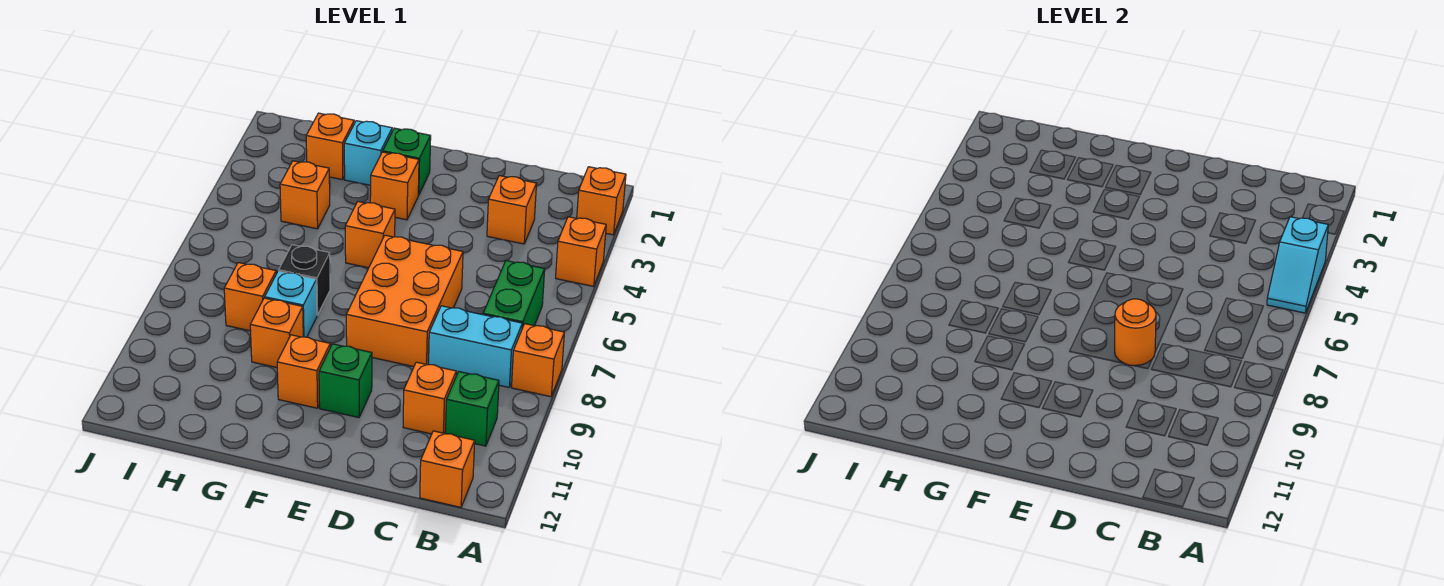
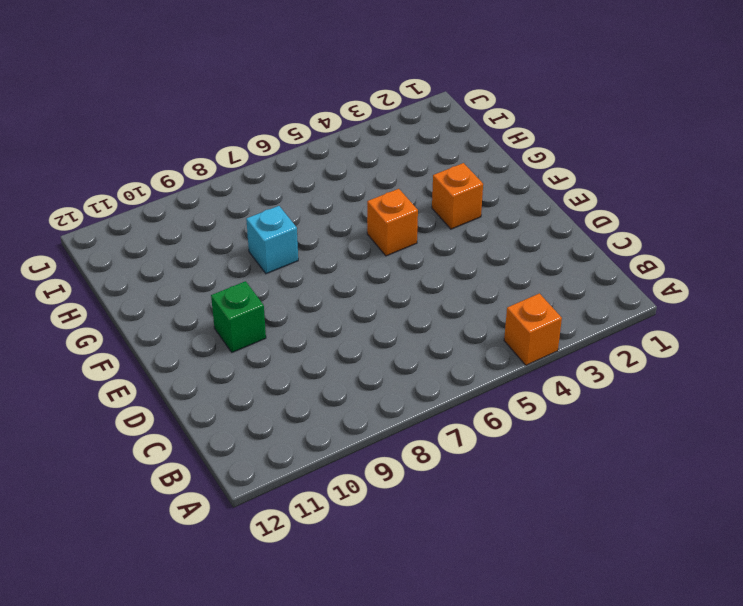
none -> orange brick A2 level 1
none -> orange brick A8 level 1
none -> green brick B6:B7 level 1

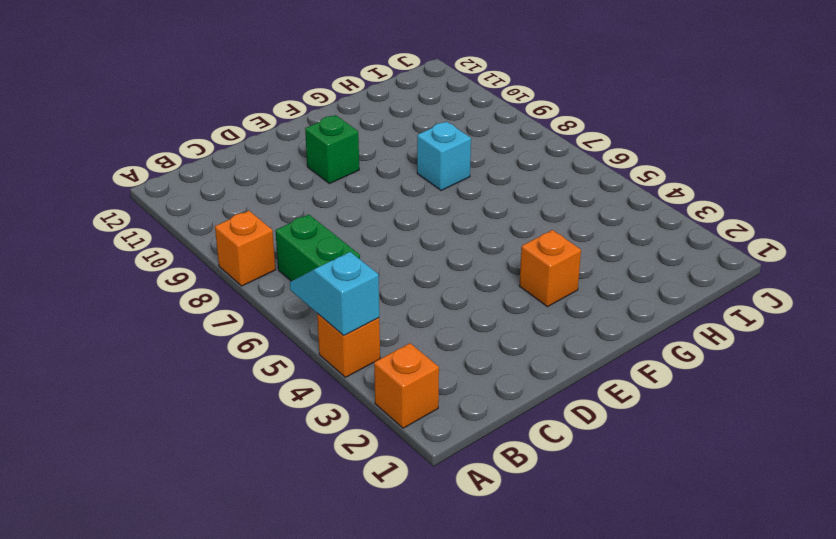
none -> cyan brick B8:C8 level 1
none -> green brick B10 level 1
none -> orange brick B12 level 1

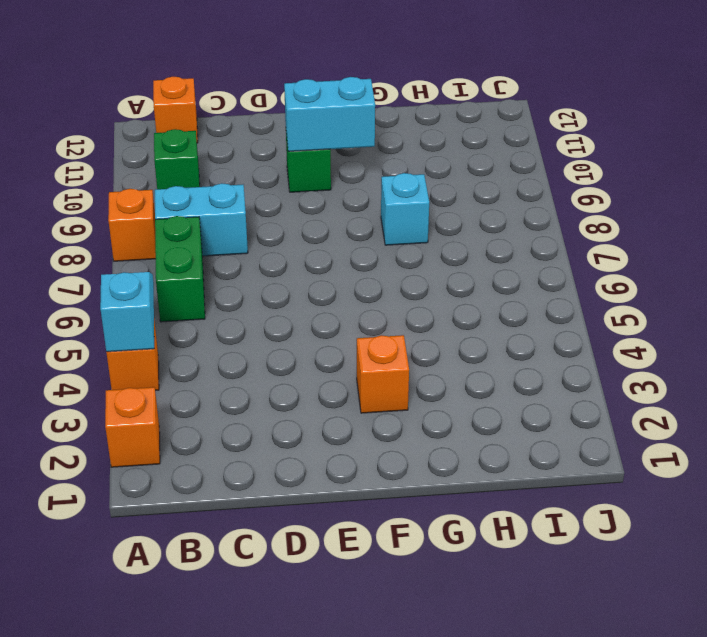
cyan brick E10:F10 level 2 -> none
none -> orange brick C3 level 1
none -> orange brick C10 level 1
none -> orange brick D6:E8 level 1

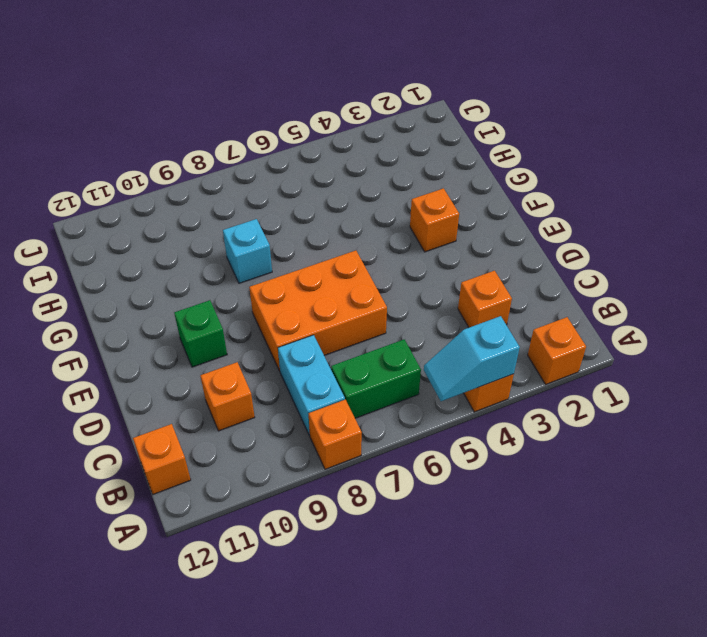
none -> green brick B10 level 1
none -> green brick F2 level 1
none -> orange brick F5 level 1

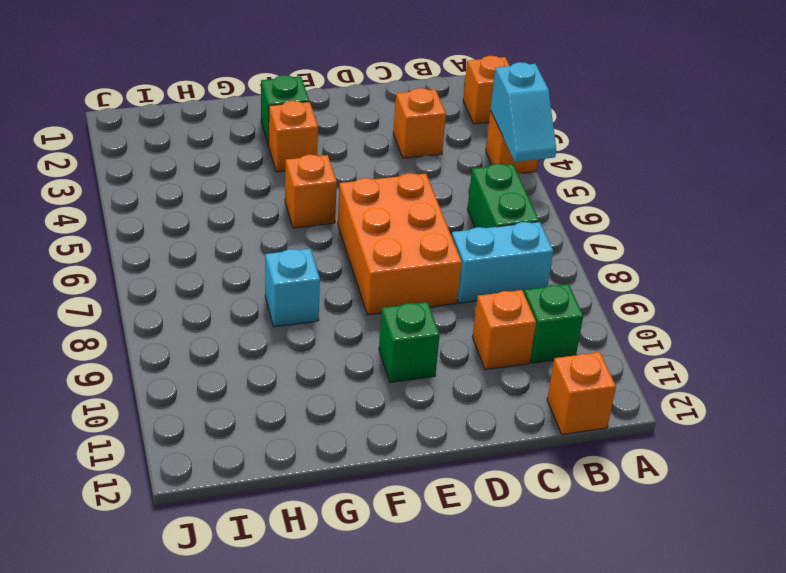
none -> orange brick A8 level 1
none -> orange brick F10 level 1
none -> cyan brick G2 level 1

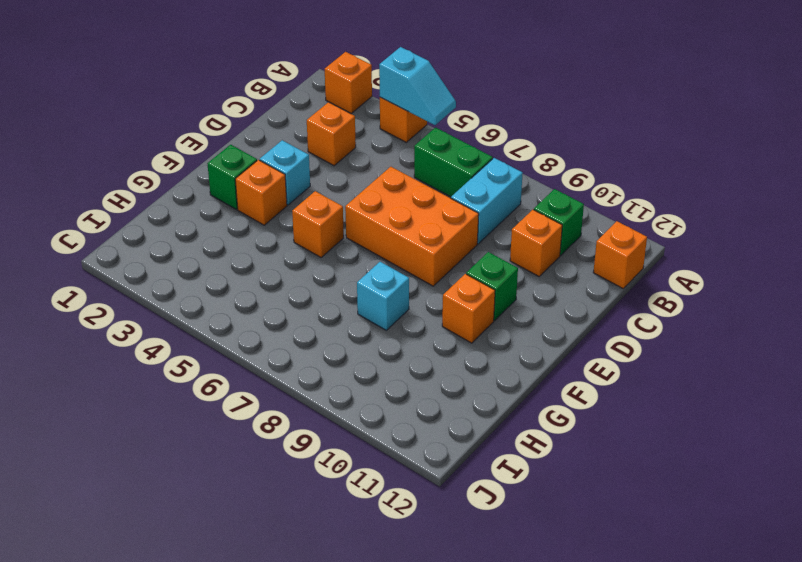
cyan brick E3 level 1 -> cyan brick G2 level 1
none -> orange brick A8 level 1
none -> black brick G7 level 1
none -> orange brick G9 level 1

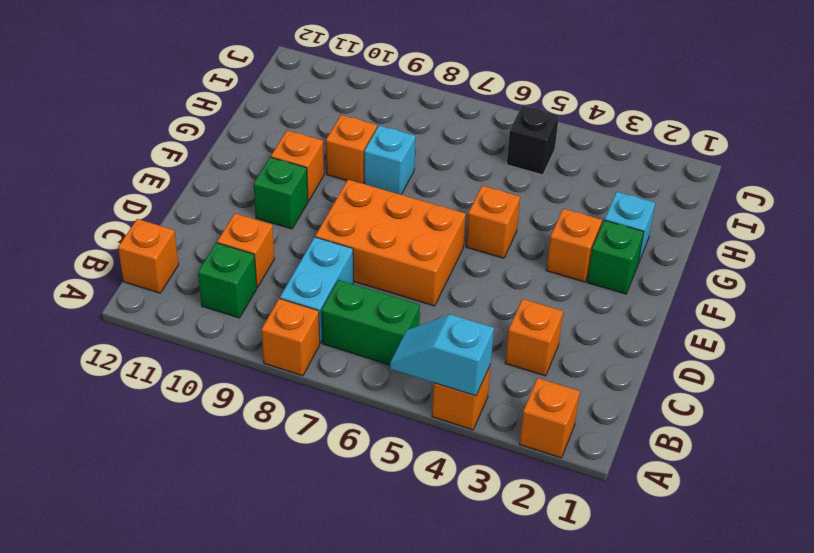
black brick I5 level 1 -> black brick G7 level 1
none -> orange brick H2 level 1
none -> orange brick H4 level 1
none -> orange brick H8 level 1

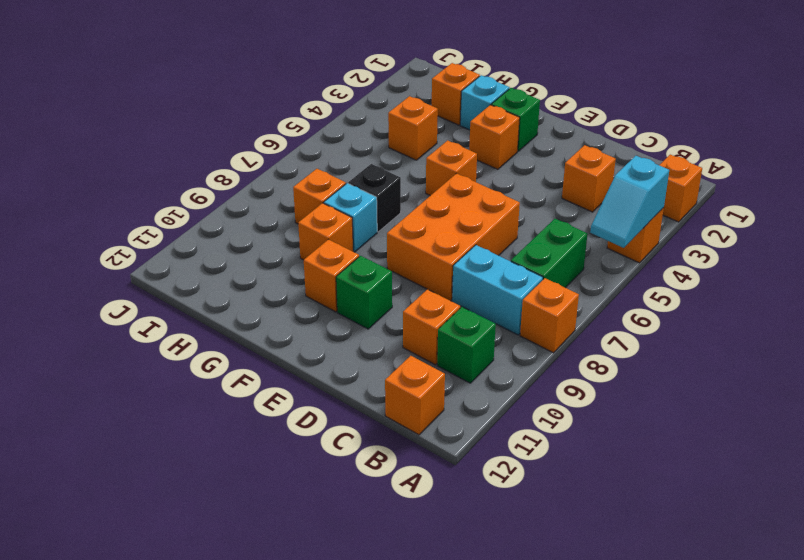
none -> orange round brick D8 level 2

